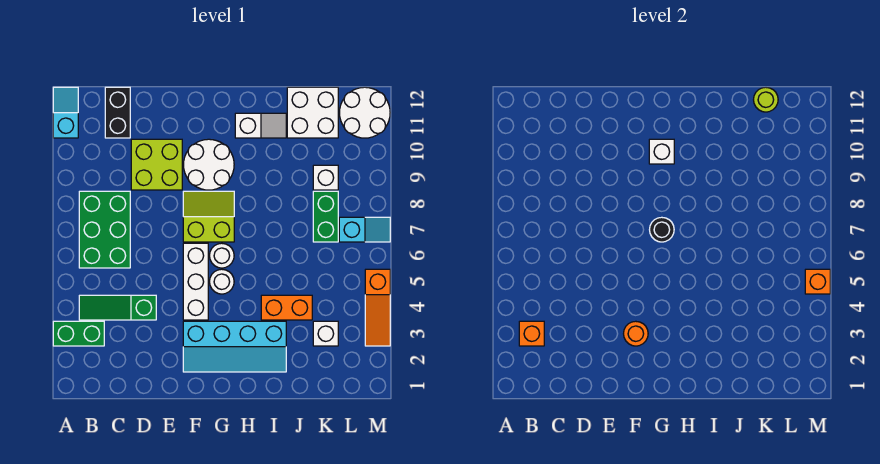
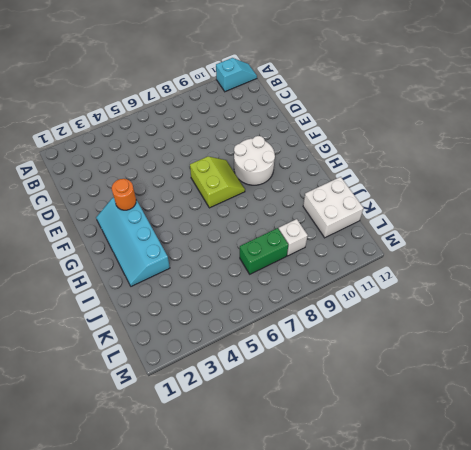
none -> green brick A3:B3 level 1
none -> green slope B4:D4 level 1 top D
none -> green brick B6:C8 level 1

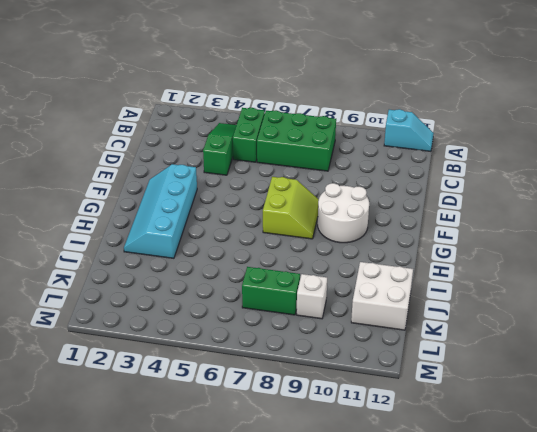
green brick B5:C5 level 1 -> green brick A3:B3 level 1
none -> black brick C11:C12 level 1
none -> lime brick D9:E10 level 1
none -> white brick F4:F6 level 1

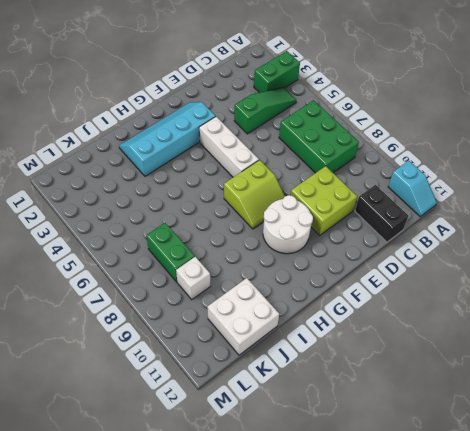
none -> white round brick G5 level 1
none -> white round brick G6 level 1
none -> white slope H11:I11 level 1 top H

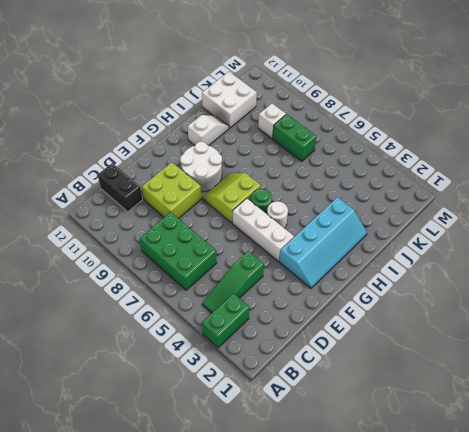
green round brick G6 level 1 -> white round brick G6 level 1
none -> cyan slope A11:A12 level 1 top 11
none -> orange brick I4:J4 level 1
none -> white brick K3 level 1

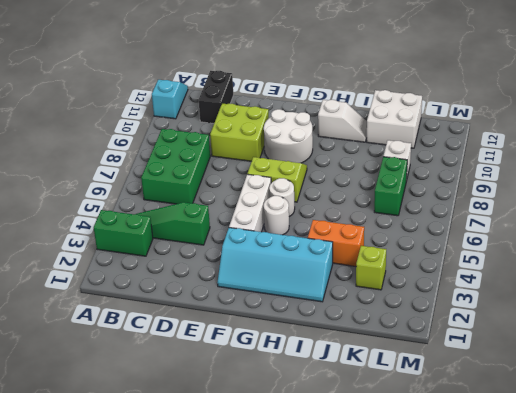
lime brick K3 level 1 -> white brick K3 level 1
none -> cyan slope L7:M7 level 1 top L
none -> white round brick L11:M12 level 1
none -> orange slope M3:M5 level 1 top 5

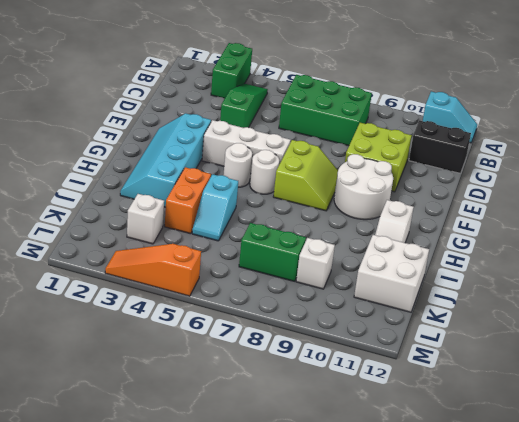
cyan slope I5:J5 level 1 top I -> cyan slope L7:M7 level 1 top L
none -> white round brick L11:M12 level 1
none -> orange brick B3 level 2
none -> orange round brick F3 level 2

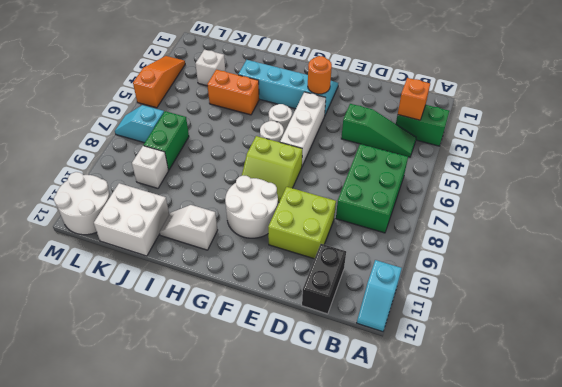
none -> black round brick G7 level 2
none -> white brick G10 level 2
none -> lime round brick K12 level 2

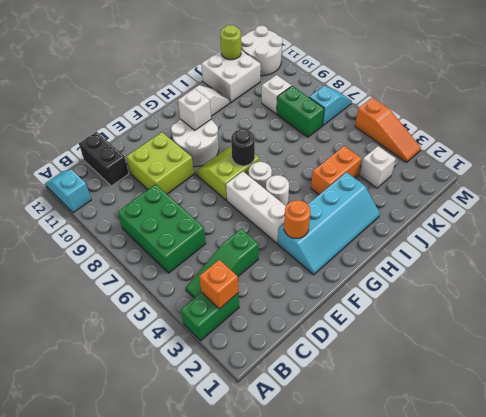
none -> orange brick M5 level 2

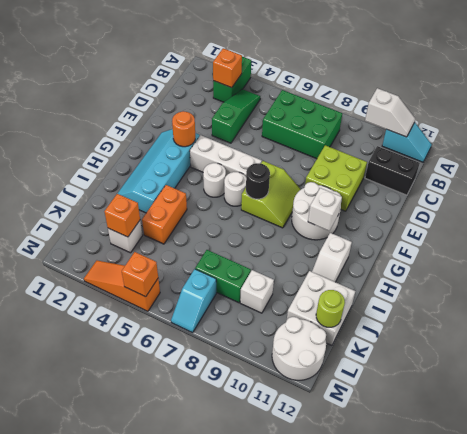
white slope A10:A11 level 2 top 10 -> none
orange brick K3 level 2 -> none

